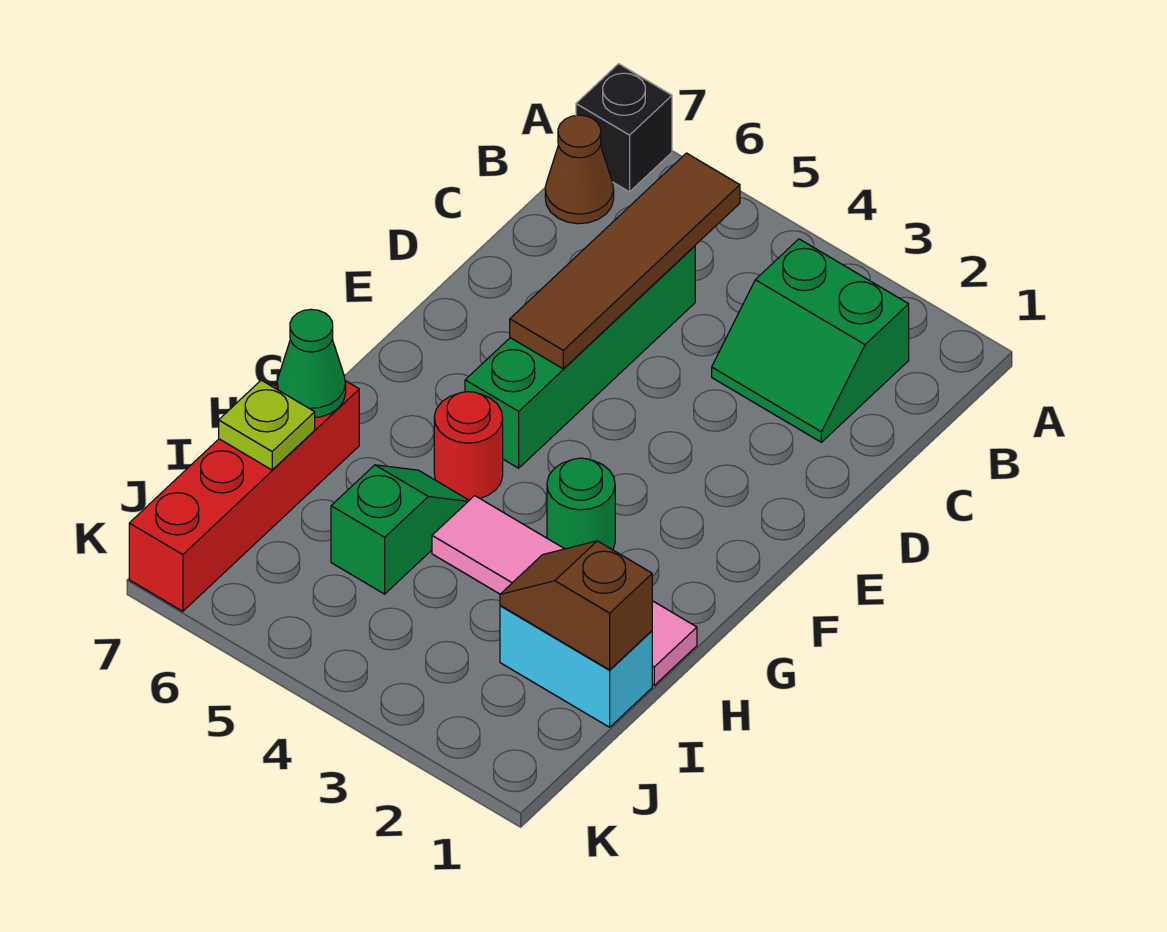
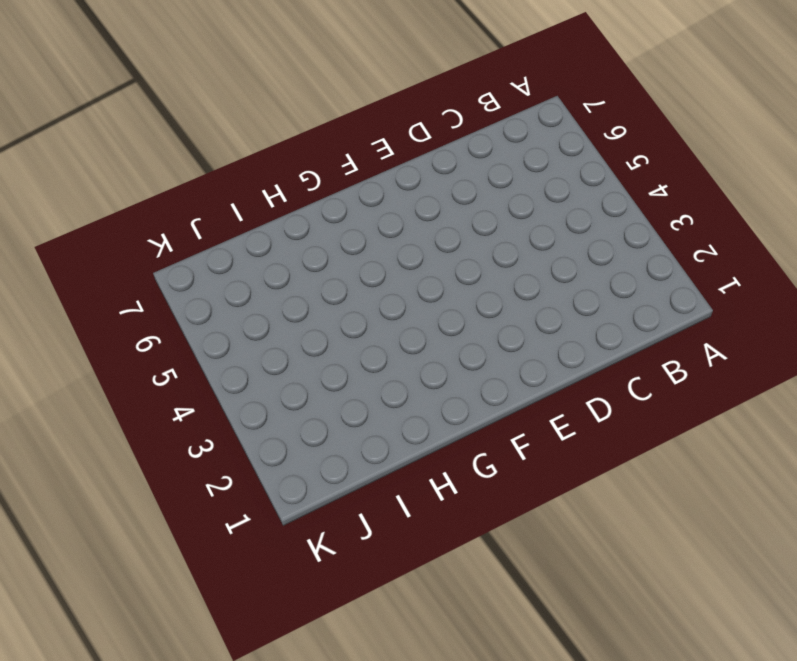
none -> black brick A7 level 1
none -> green slope B2:C3 level 1 top B
none -> brown cone B7 level 1

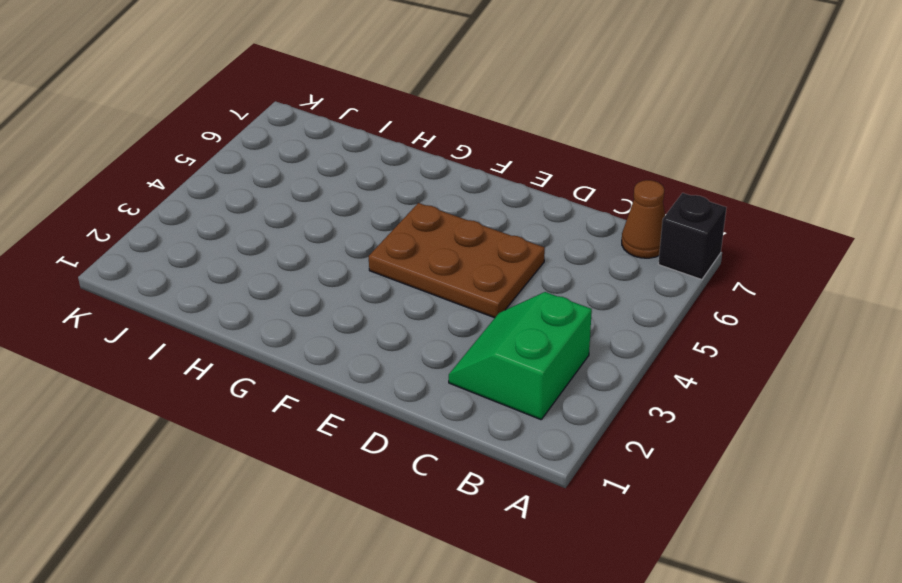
brown plate D4:F5 level 1 -> green brick C5:F5 level 1
none -> green round brick G3 level 1
none -> red round brick G5 level 1
none -> pink tile H1:H4 level 1

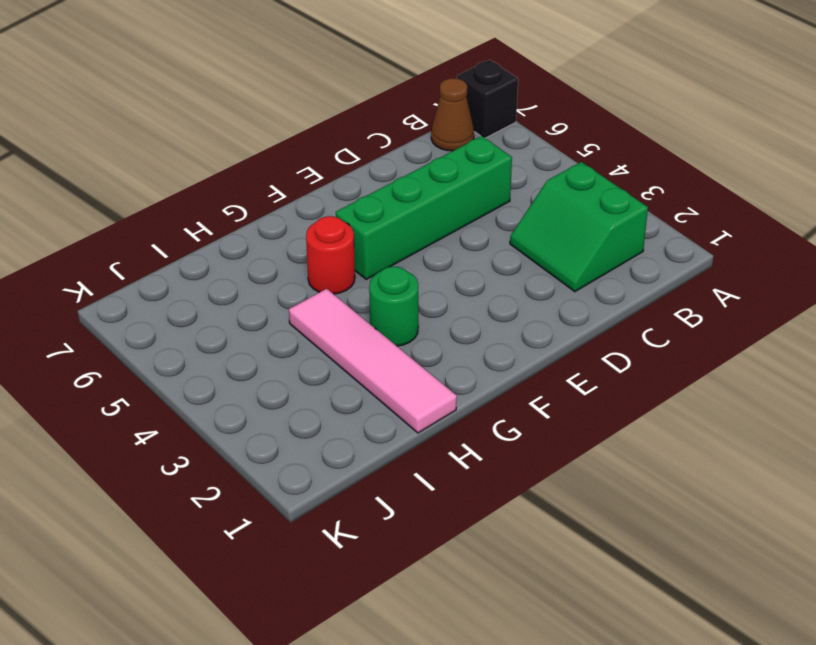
none -> green slope H5:I5 level 1 top I
none -> red brick H7:K7 level 1
none -> cyan brick I1:I2 level 1

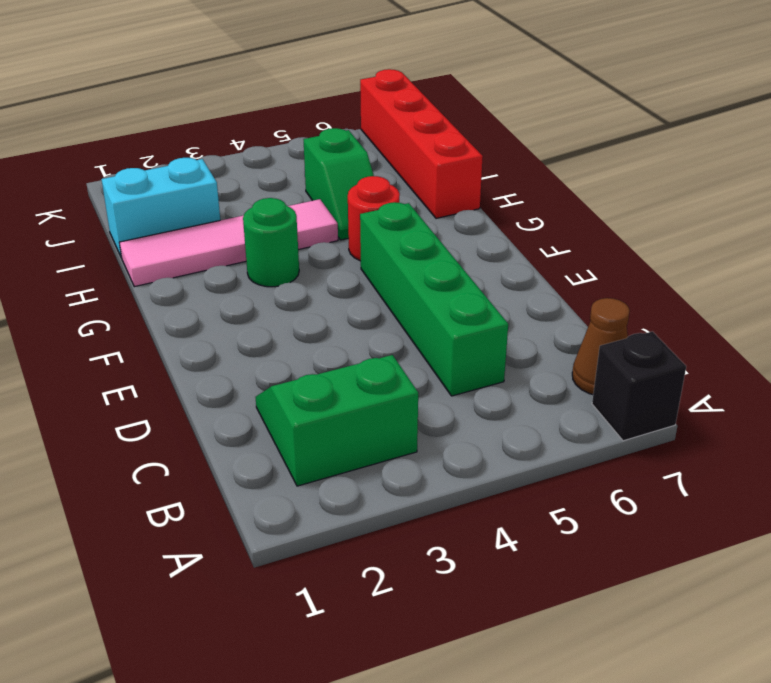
none -> brown tile B5:E5 level 2
none -> green cone H7 level 2
none -> brown slope I1:I2 level 2 top 1

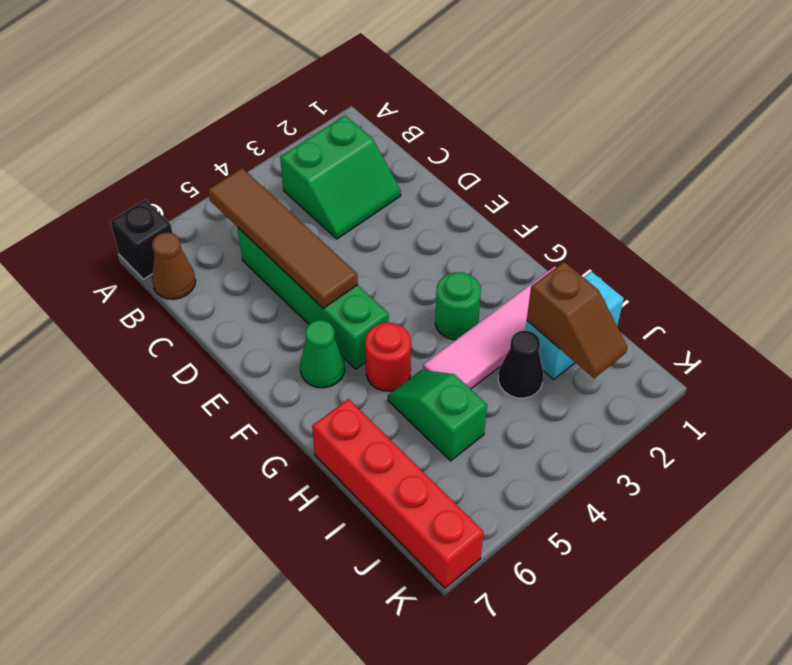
green cone F6 level 1 -> green cone H7 level 2
brown slope I2:J2 level 2 top I -> brown slope I1:I2 level 2 top 1
black cone I3 level 1 -> none
none -> lime plate I7 level 2

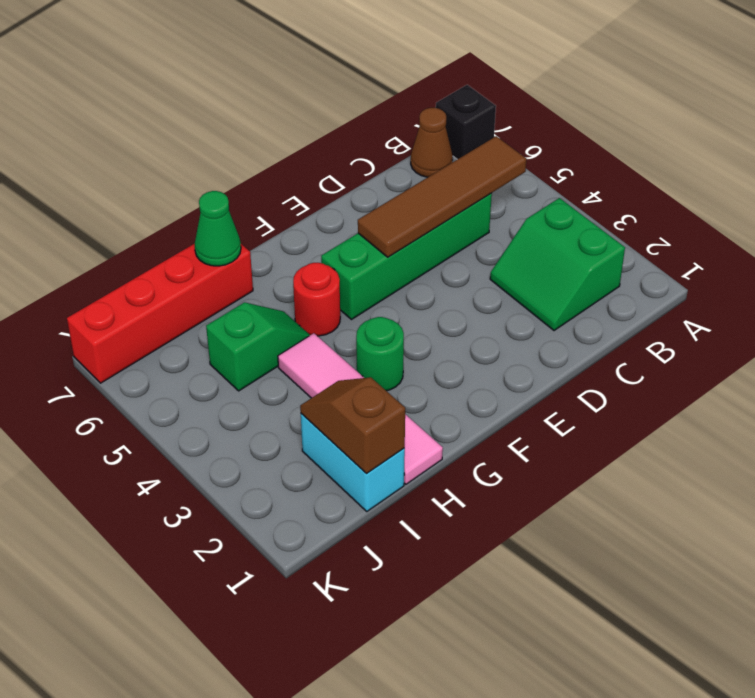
none -> lime plate I7 level 2

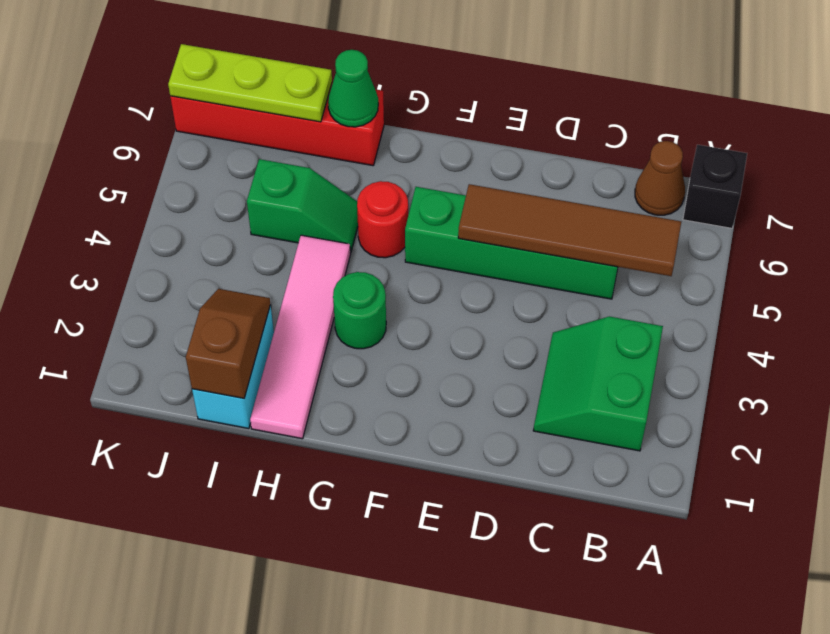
lime plate I7:K7 level 2 -> lime plate I7 level 2

